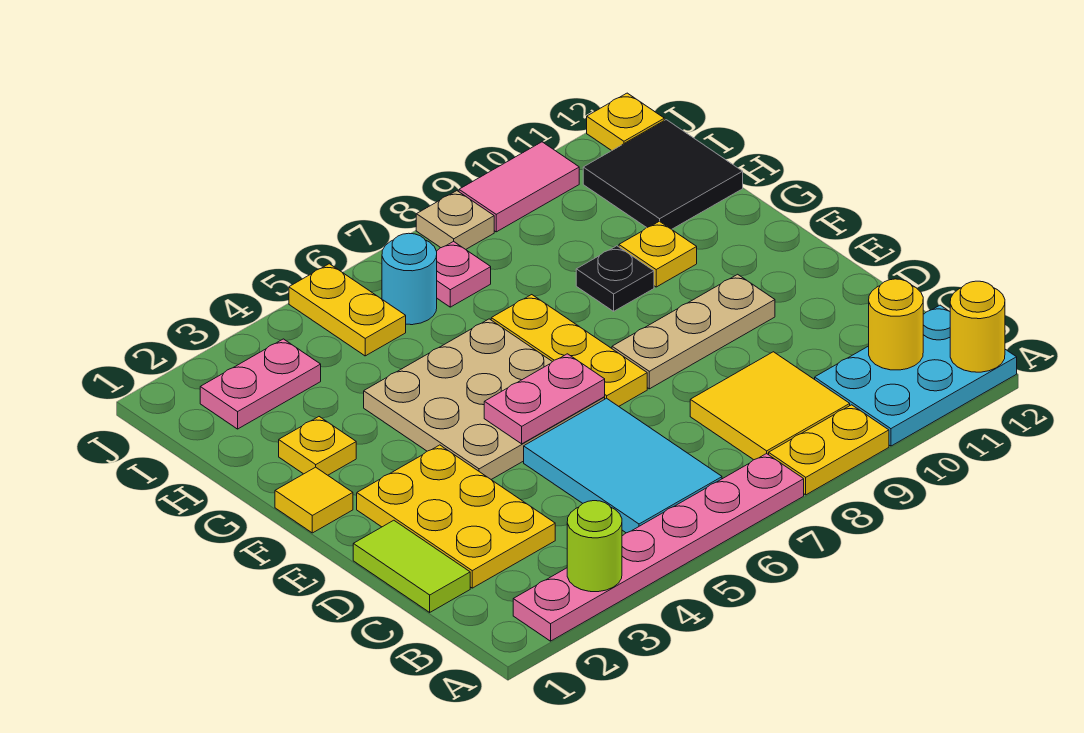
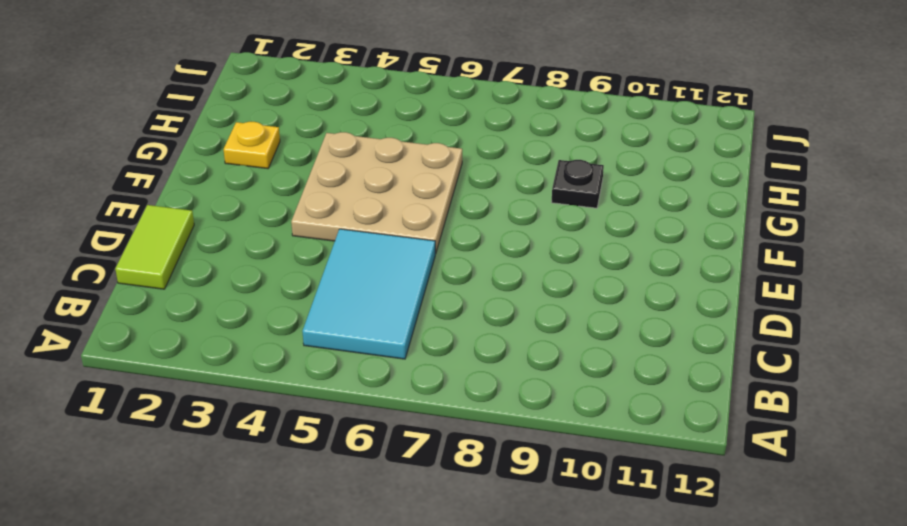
none -> pink plate A2:A7 level 1
none -> yellow plate A8:A9 level 1
none -> cyan plate A10:B12 level 1

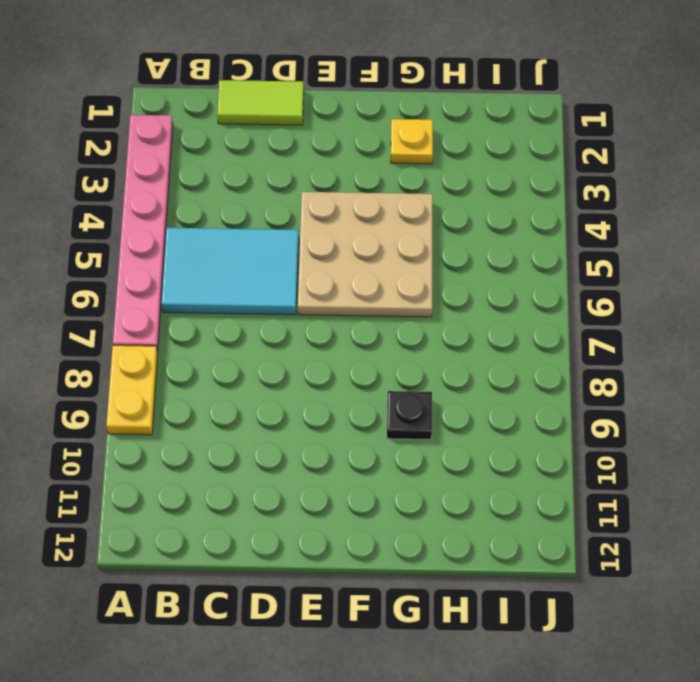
none -> cyan plate A10:B12 level 1
none -> yellow tile B8:C9 level 1
none -> yellow plate C2:E3 level 1

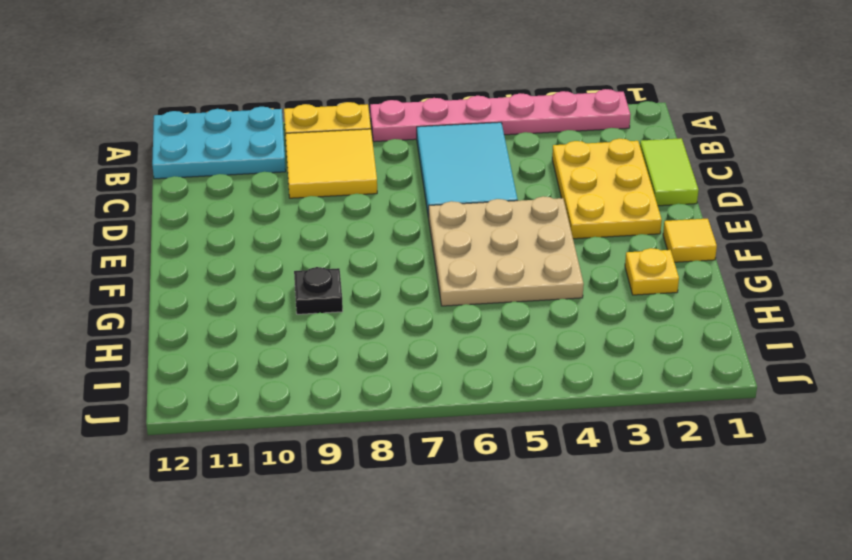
none -> yellow plate E7:G7 level 1
none -> tan plate E8:E10 level 1
none -> yellow plate G10 level 1

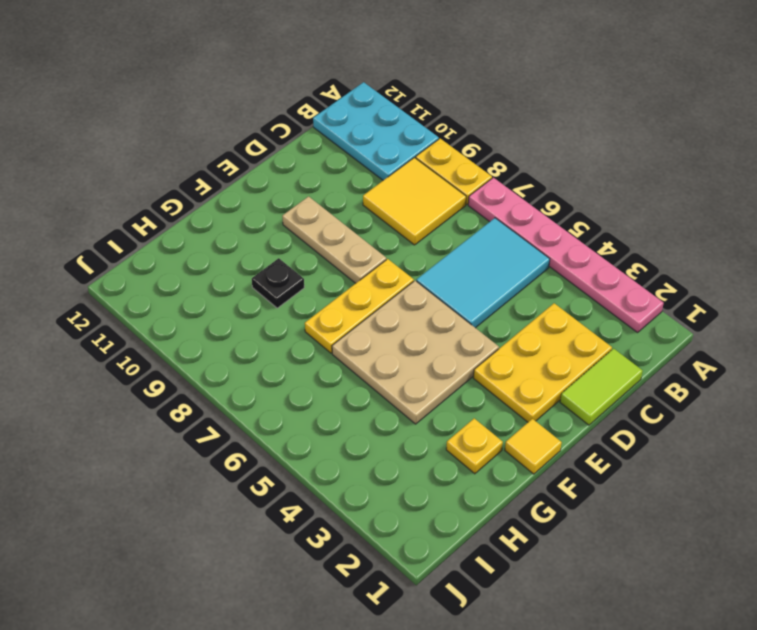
none -> yellow plate G10 level 1
none -> black tile H11:I12 level 1
none -> pink plate I2:I3 level 1

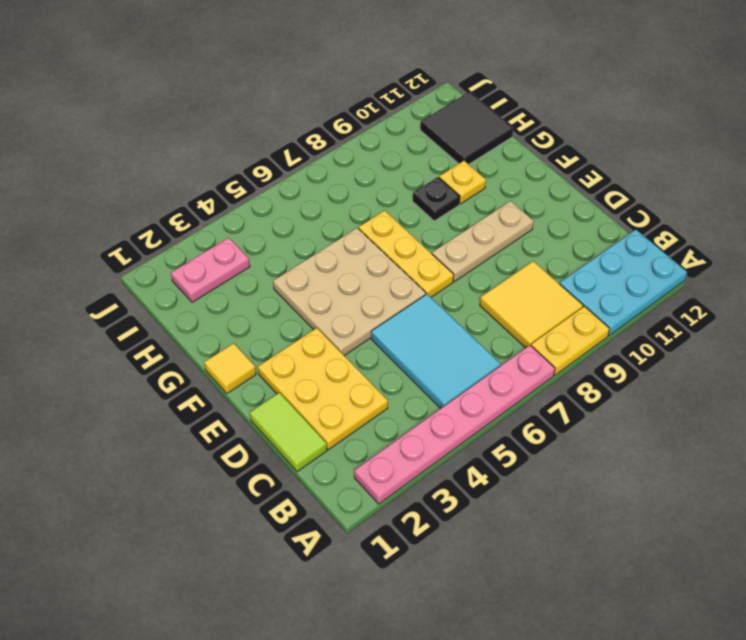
none -> yellow plate G2 level 1
none -> yellow plate I5:J5 level 1
none -> cyan round brick I6 level 1

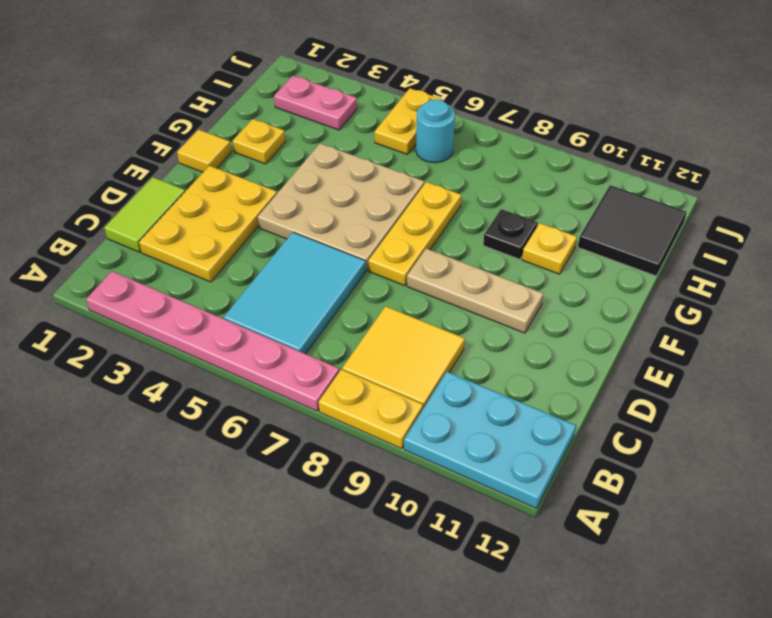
none -> pink plate I7 level 1
none -> tan plate J8 level 1
none -> pink tile J9:J10 level 1

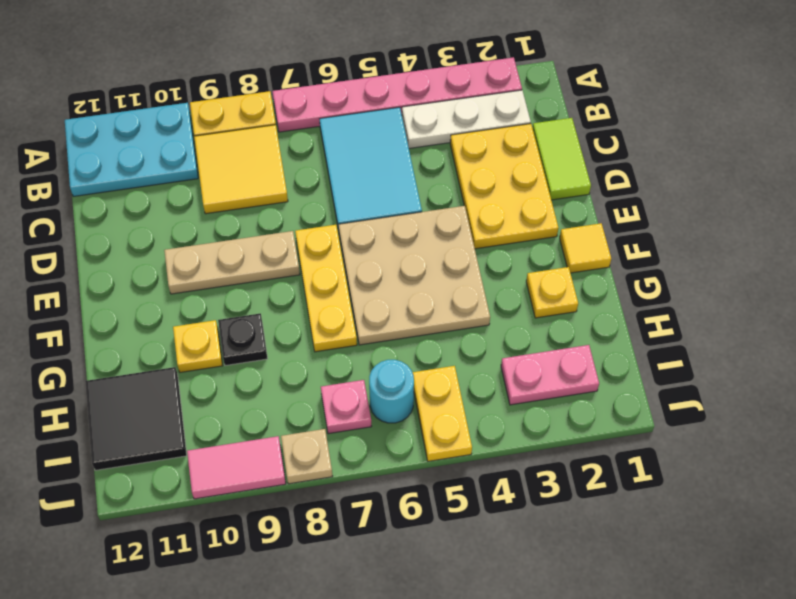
white plate B2:B4 level 1 -> none
none -> yellow plate J12 level 1
none -> lime round brick A3 level 2
none -> yellow round brick A12 level 2

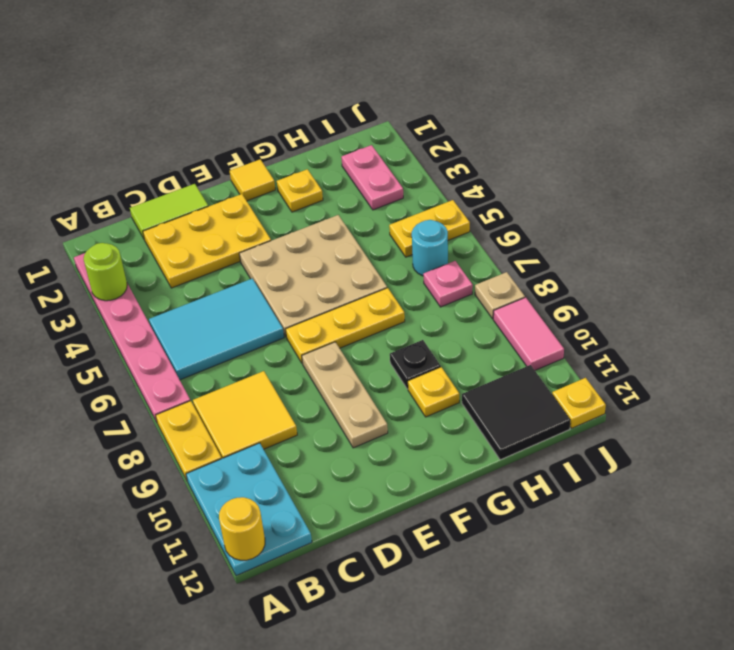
none -> yellow round brick B11 level 2
none -> pink plate E5:E6 level 2

